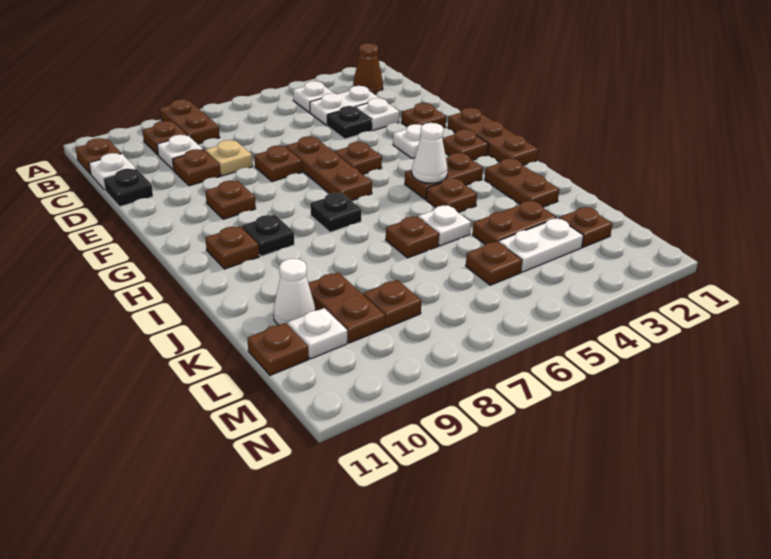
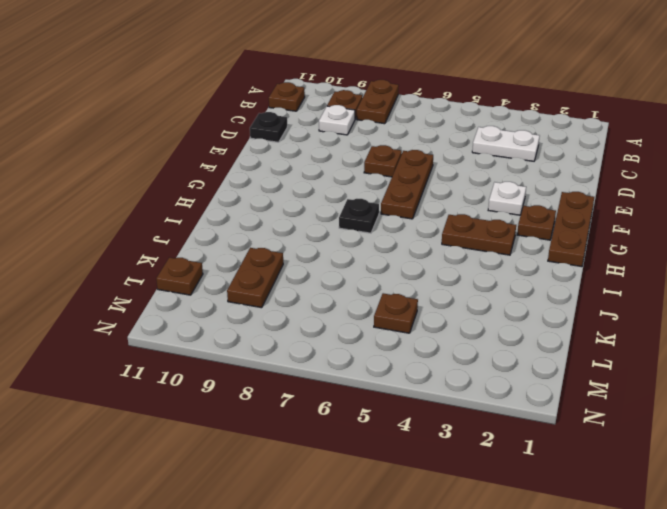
none -> brown cone B2 level 1
none -> white plate B4 level 1
none -> white plate C11 level 1
none -> white plate D3 level 1

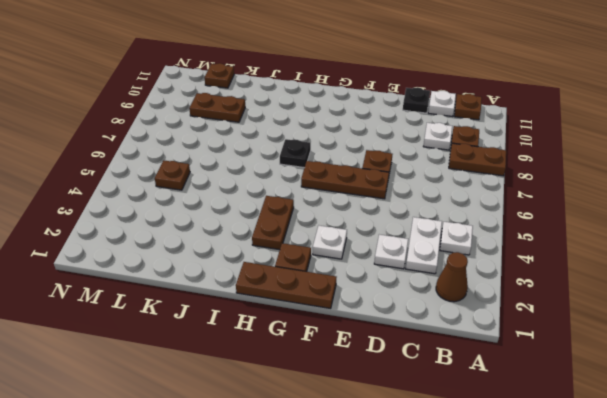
none -> black plate D4 level 1
none -> tan plate D8 level 1
none -> brown plate D9 level 1
none -> brown plate E2 level 1

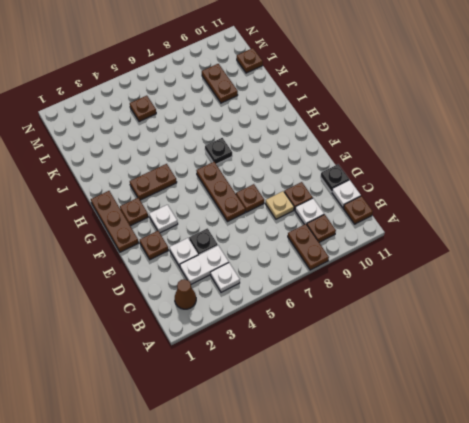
none -> brown plate F5 level 1
none -> brown plate F9 level 1
none -> black plate H9 level 1
none -> brown plate H10 level 1

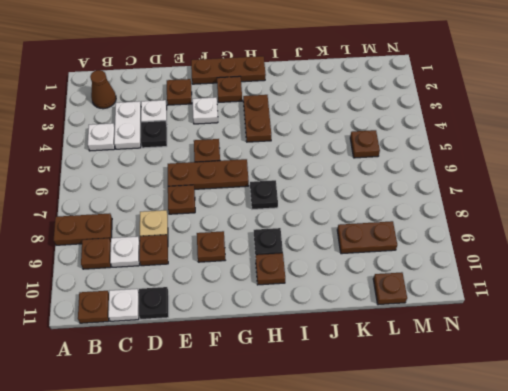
none -> brown plate I2:J2 level 1
none -> brown plate I4 level 1
none -> white plate J5 level 1
none -> brown plate J6 level 1

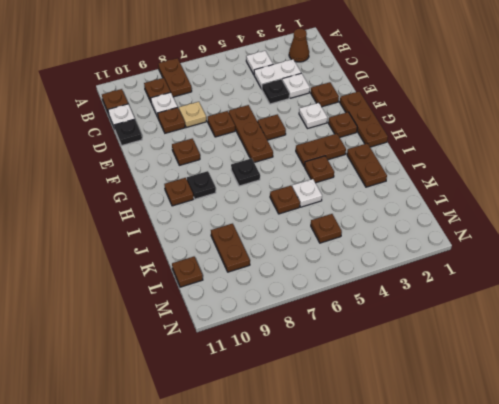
none -> brown plate K3:K4 level 1
none -> white cone K10 level 1
none -> brown plate L2 level 1
none -> white plate L3:L4 level 1

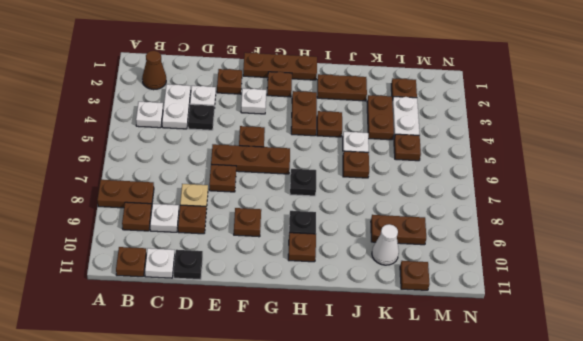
none -> brown plate L8 level 1
none -> white plate L10 level 1
none -> white cone H4 level 2

